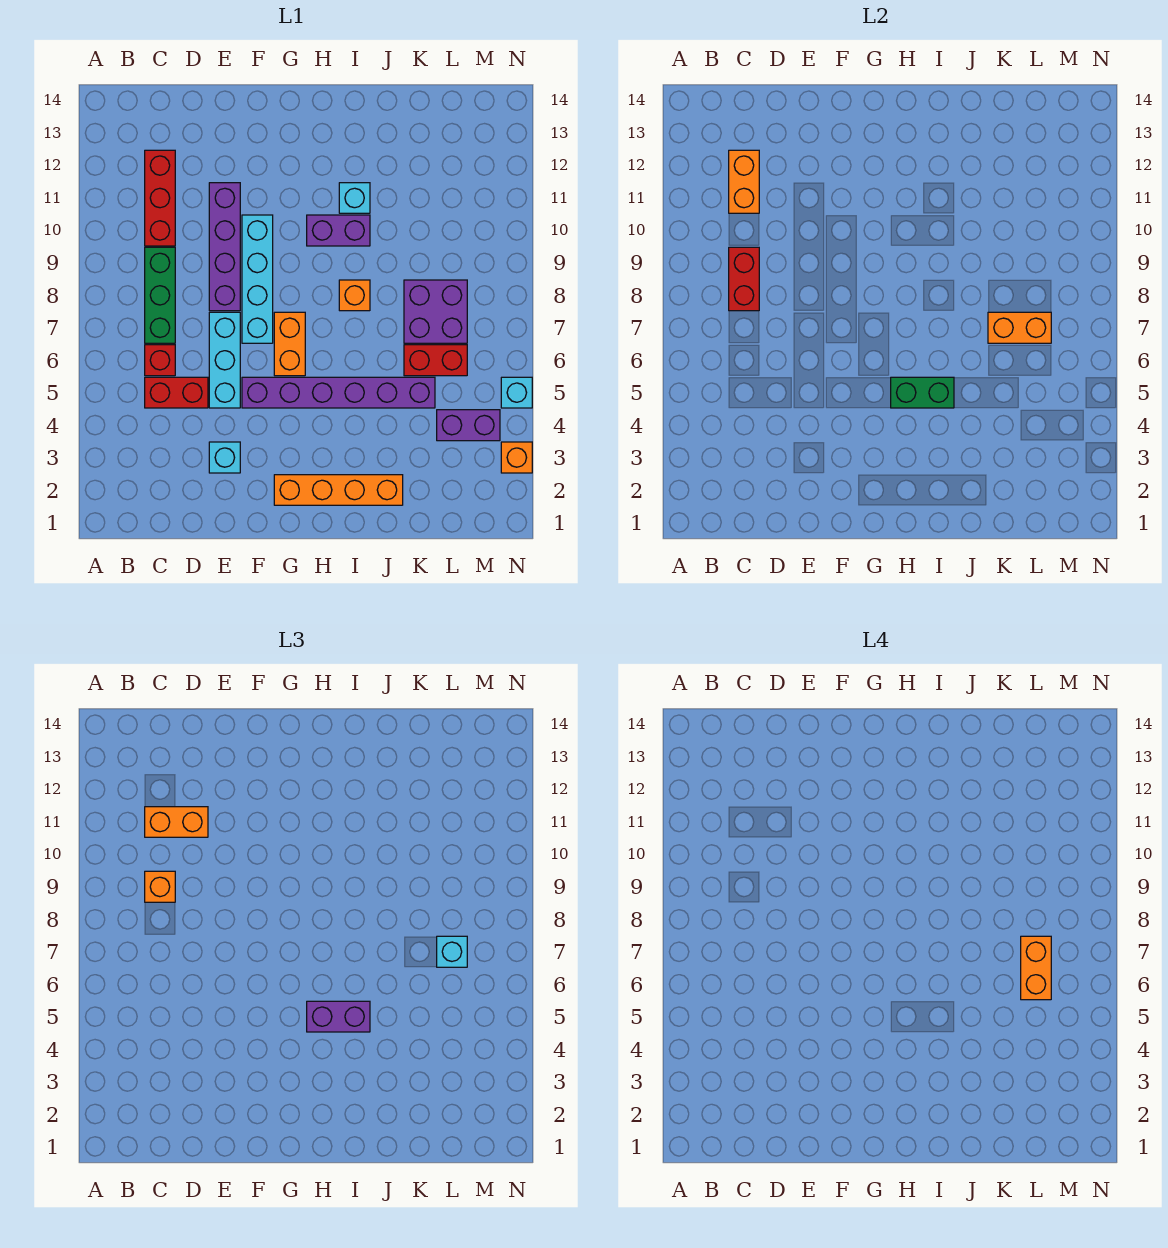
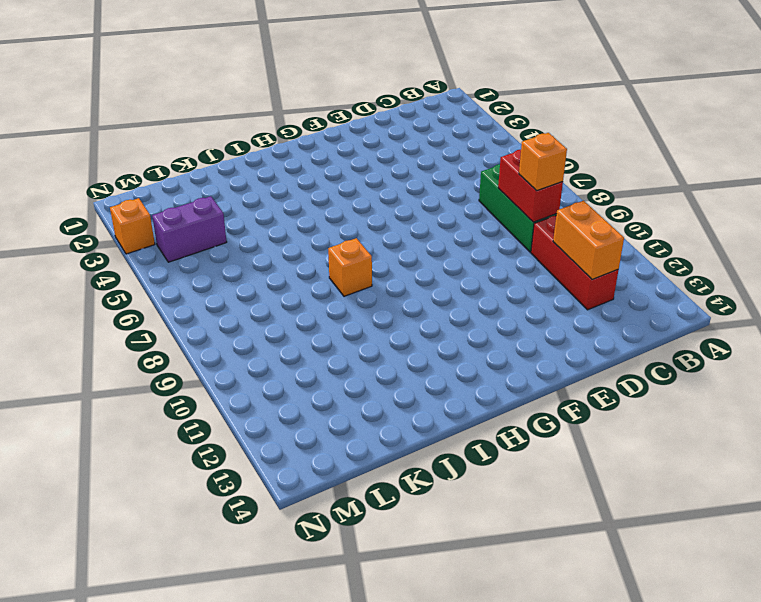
none -> red brick C5:D5 level 1
none -> red brick C6 level 1
none -> cyan brick E3 level 1

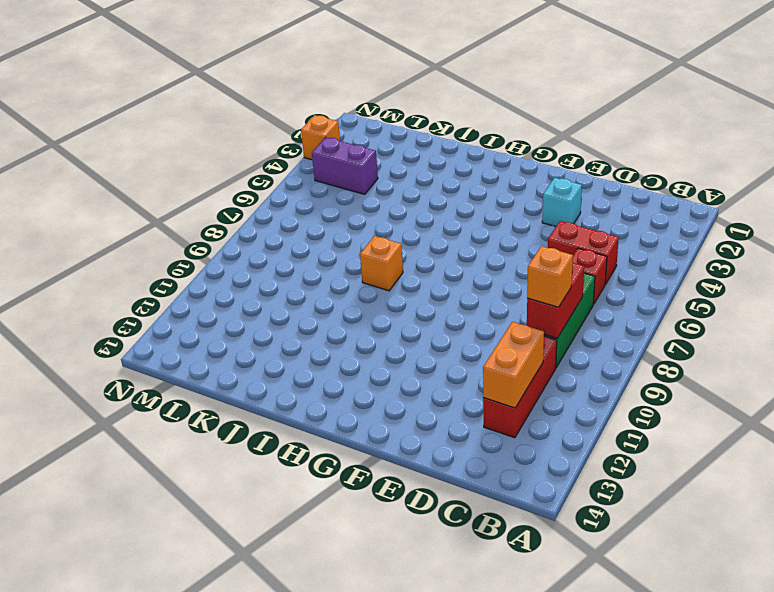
none -> cyan brick E5:E7 level 1
none -> purple brick E8:E11 level 1
none -> purple brick F5:K5 level 1

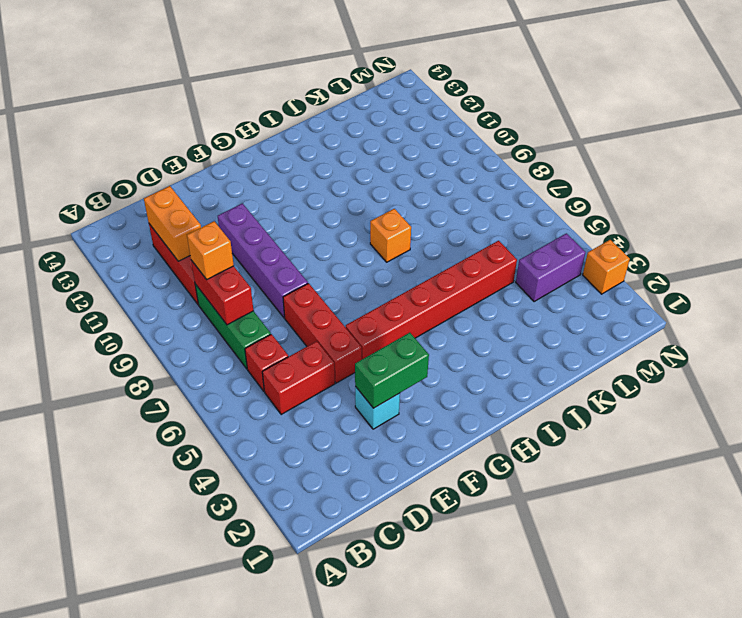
green brick E3:F3 level 2 -> green brick H5:I5 level 2
red brick E5:E7 level 1 -> cyan brick E5:E7 level 1
red brick F5:K5 level 1 -> purple brick F5:K5 level 1
none -> cyan brick F7:F10 level 1
none -> orange brick G2:J2 level 1
none -> orange brick G6:G7 level 1

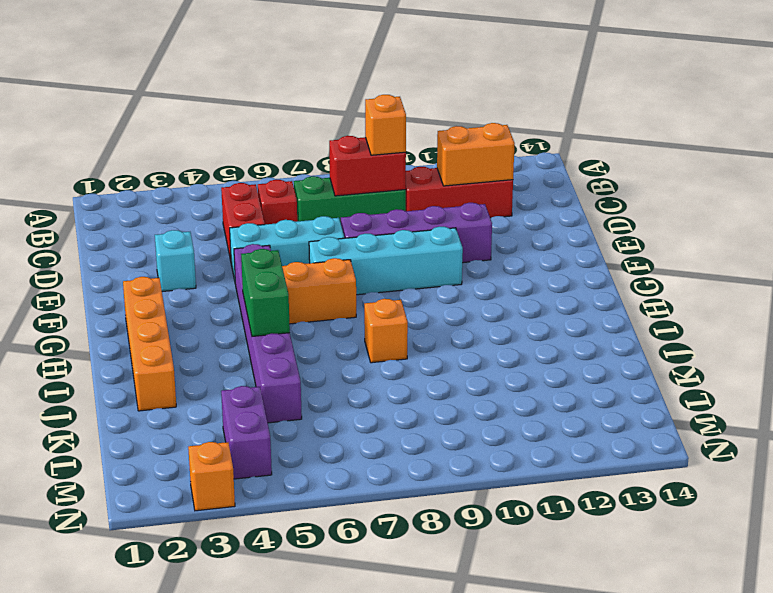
none -> purple brick H10:I10 level 1
none -> cyan brick I11 level 1
none -> red brick K6:L6 level 1

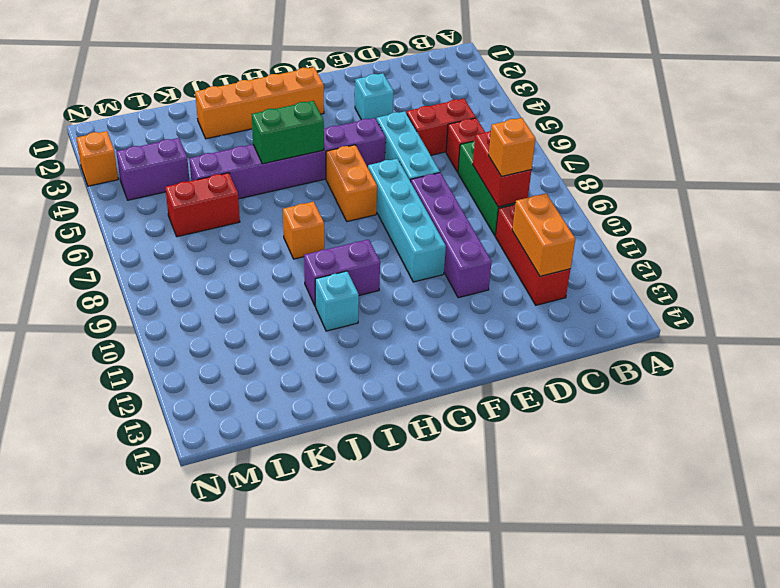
none -> purple brick K7:L8 level 1
none -> cyan brick N5 level 1
none -> orange brick K7:L7 level 2

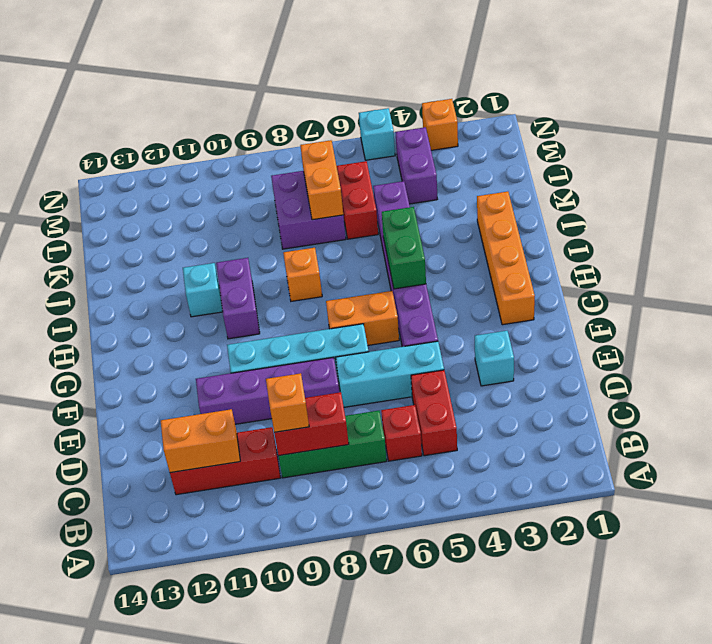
none -> orange brick C11:D11 level 3
none -> purple brick H5:I5 level 3
none -> cyan brick L7 level 3

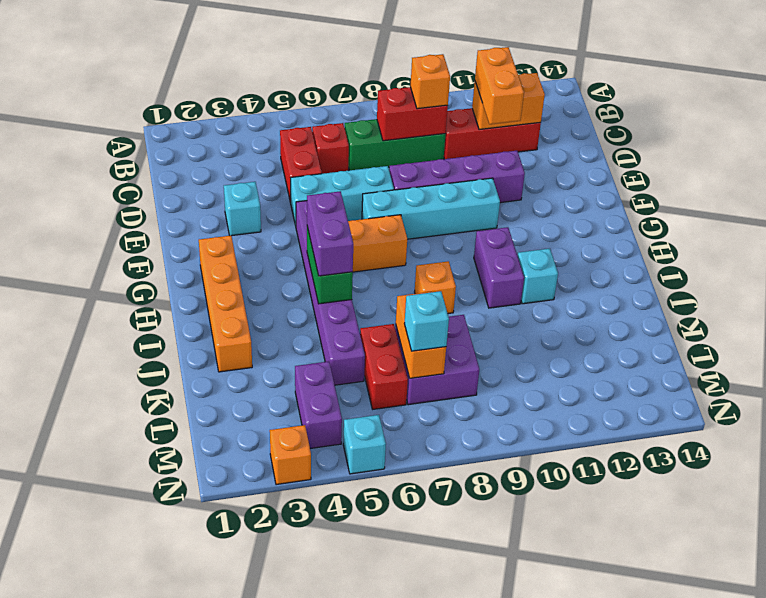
none -> orange brick L6:L7 level 4

